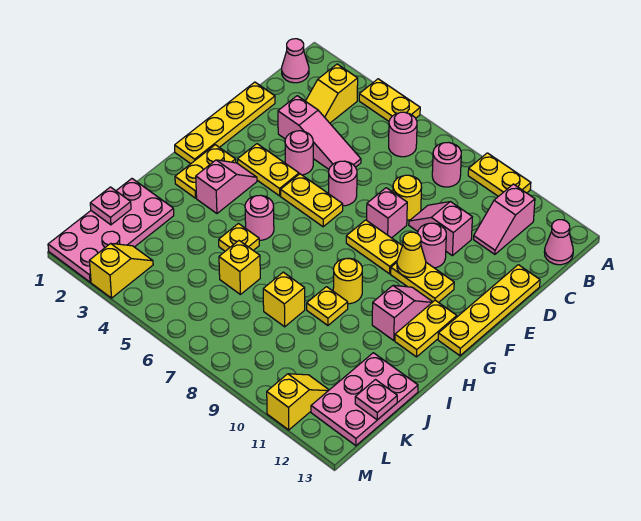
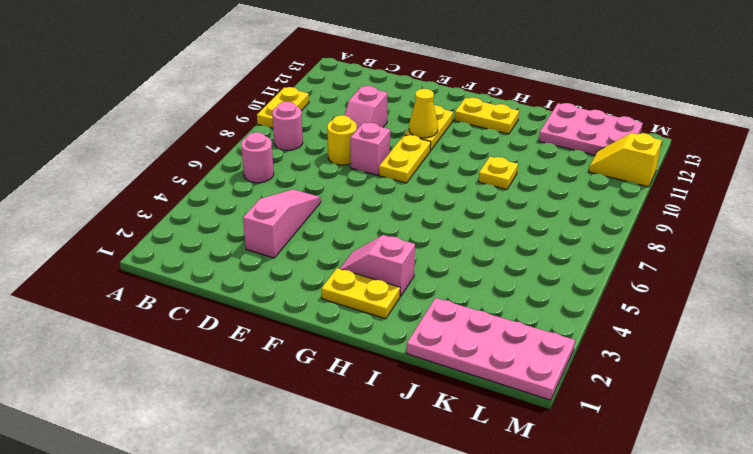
none -> yellow plate A4:A5 level 1
none -> pink cone B1 level 1
none -> yellow slope B3:C3 level 1 top B
none -> pink slope B11:C11 level 1 top B

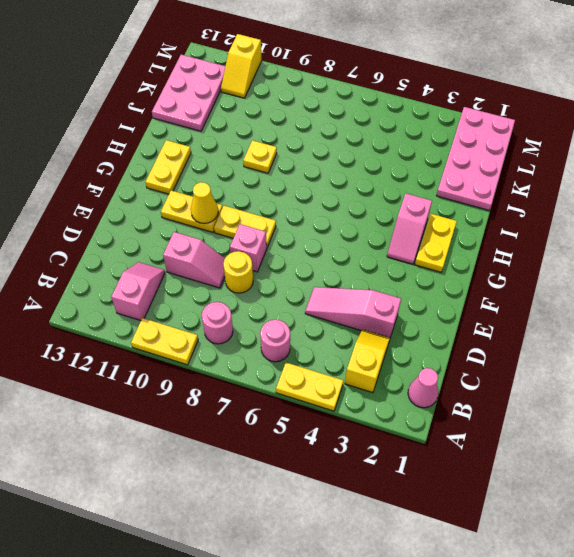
none -> pink cone B13 level 1
none -> yellow plate D1:G1 level 1
none -> yellow plate D13:G13 level 1
none -> pink round brick E4 level 1

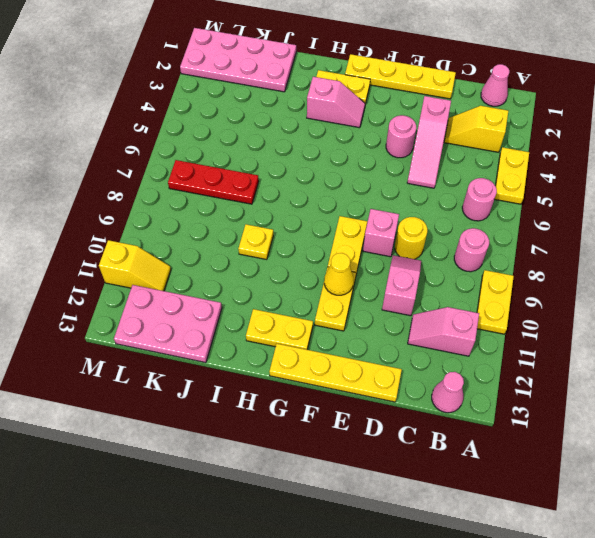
red plate J7:L7 level 1 -> none
none -> pink round brick E6 level 1
none -> pink round brick E10 level 1
none -> yellow plate F3:F4 level 1
none -> yellow plate F5:F6 level 1

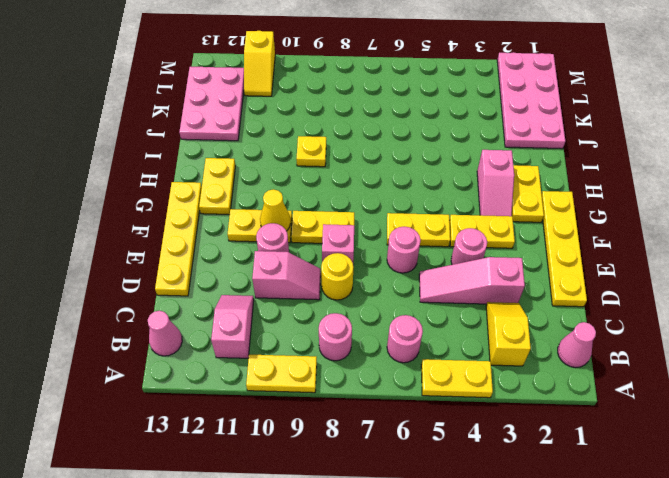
none -> pink slope G11:H11 level 1 top H
none -> pink round brick H5 level 1
none -> yellow round brick H9 level 1
none -> yellow plate I5 level 1

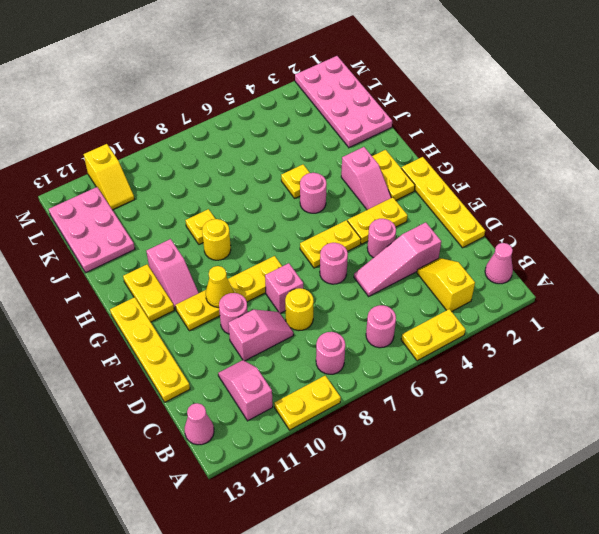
none -> yellow brick J6 level 1
none -> yellow brick J8 level 1
none -> yellow slope L3:M3 level 1 top M
none -> pink plate K1 level 2

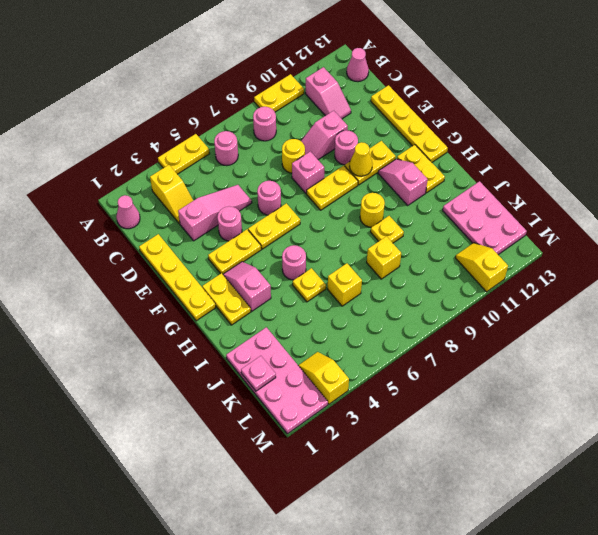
none -> pink plate K13 level 2

